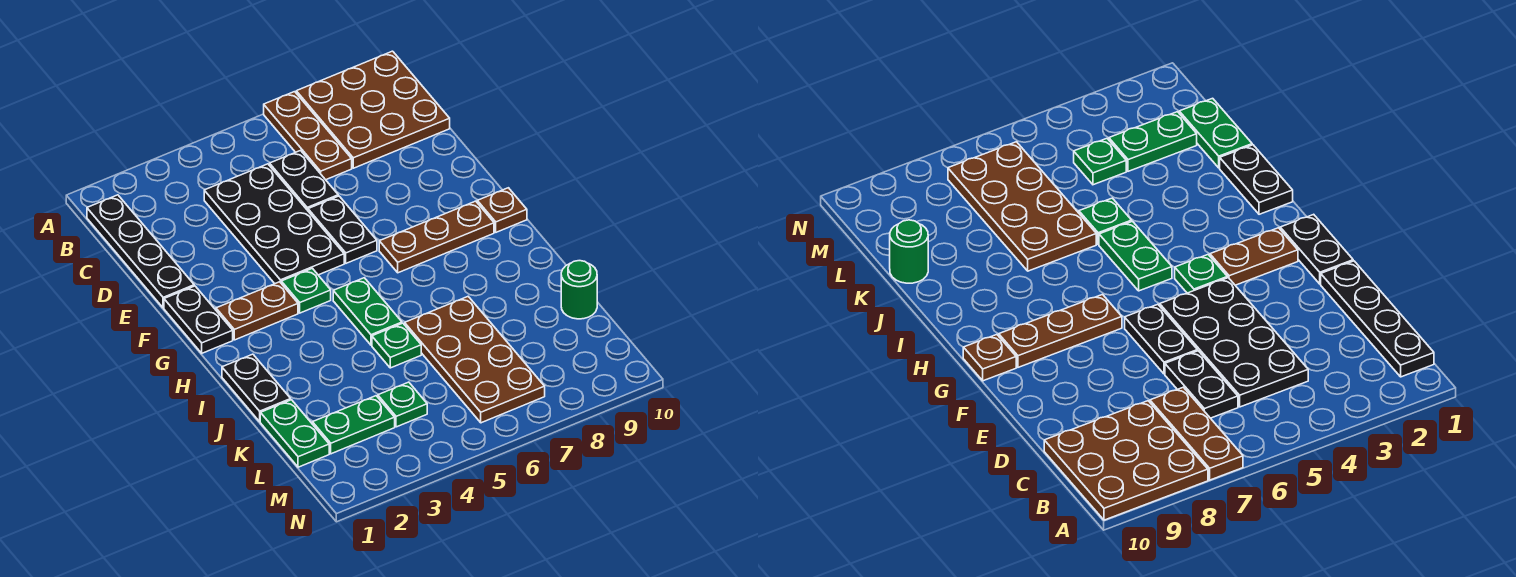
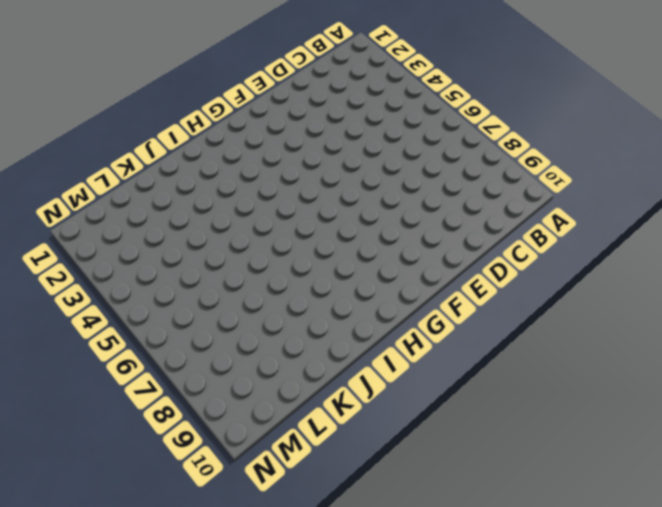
none -> brown plate A7:C7 level 1
none -> brown plate A8:C10 level 1
none -> black plate B1:E1 level 1

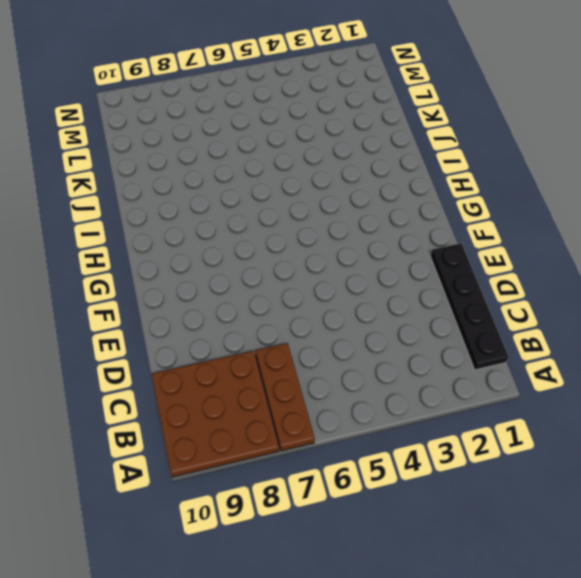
none -> black plate C4:F5 level 1
none -> black plate C6:D6 level 1
none -> black plate E6:F6 level 1

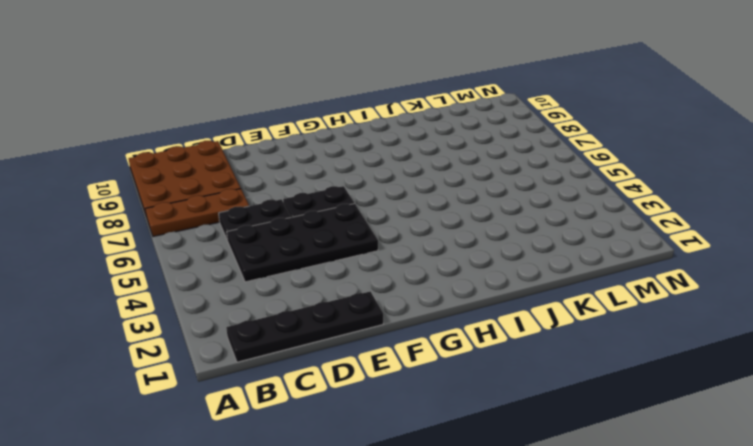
none -> black plate F1:G1 level 1
none -> brown plate G2:G3 level 1
none -> green plate G4 level 1

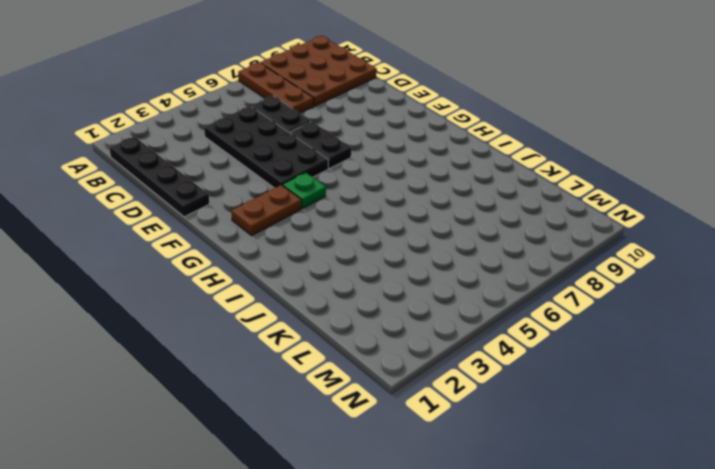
none -> black plate F1:G1 level 1
none -> brown plate G7:G9 level 1
none -> brown plate G10 level 1

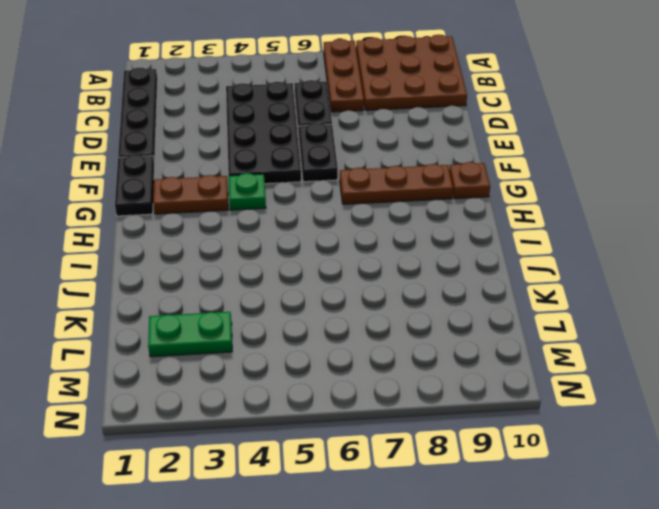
none -> green plate H5:I5 level 1
none -> black plate I1:J1 level 1
none -> green plate J5 level 1

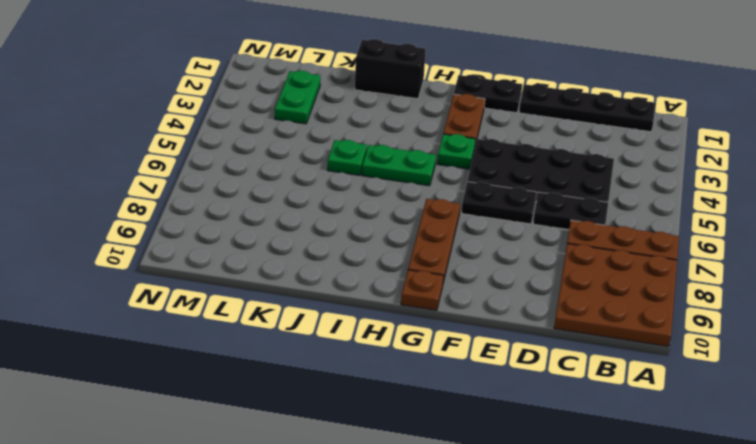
black brick I1:J1 level 1 -> black plate I1:J1 level 1
none -> brown plate J6:M7 level 1
none -> green plate K1:L1 level 1
none -> green round brick K10 level 1

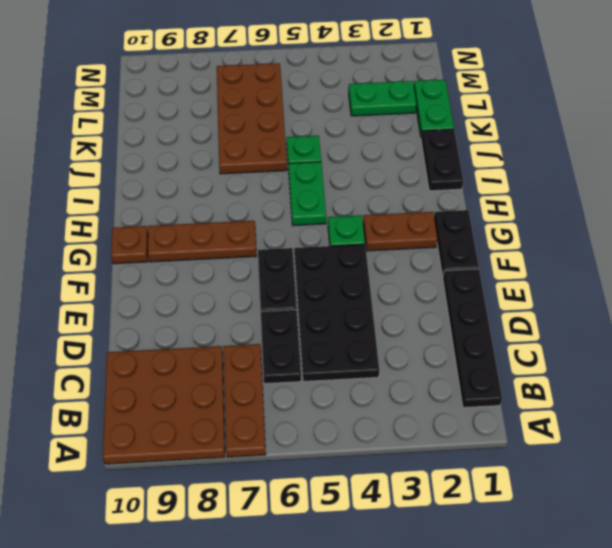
none -> green round brick K10 level 1
none -> green plate L4 level 1

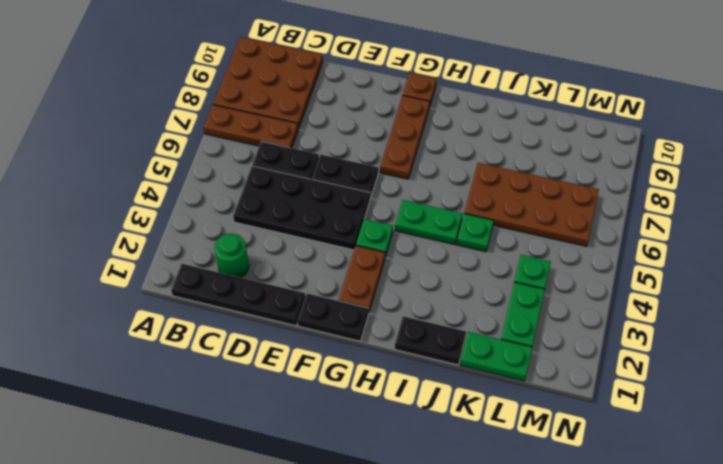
green round brick C2 level 1 -> green round brick K10 level 1

